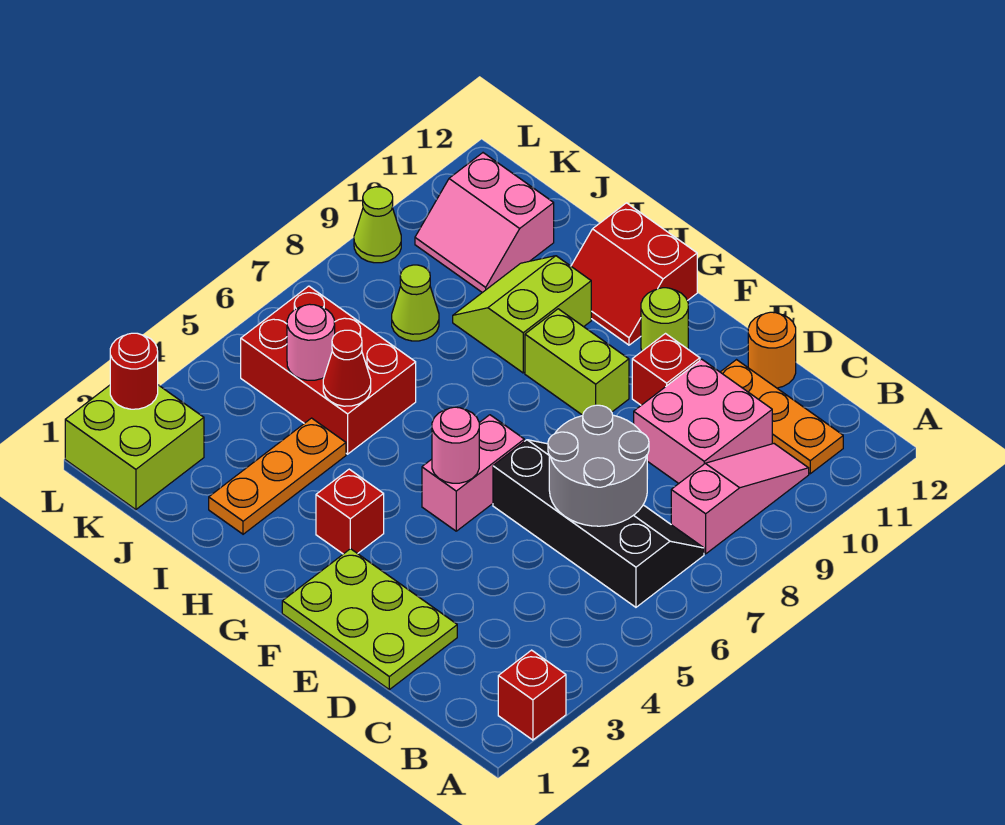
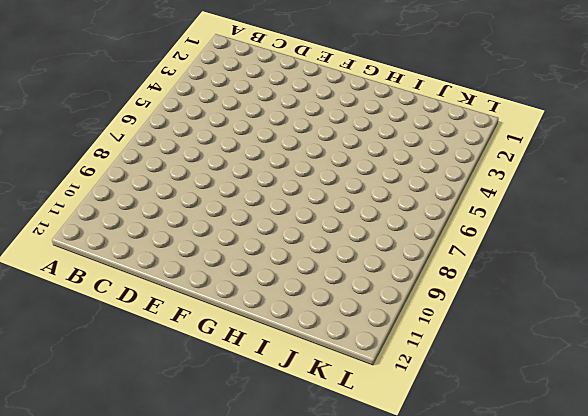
none -> red brick A2 level 1
none -> black slope B6:E7 level 1 top 6
none -> pink slope B8:B10 level 1 top 8

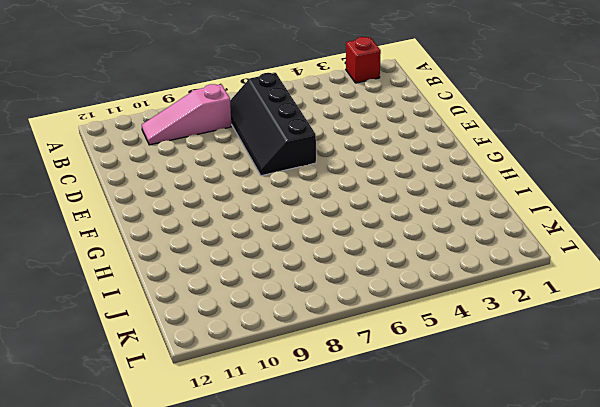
none -> orange plate B11:D11 level 1
none -> pink brick C9:D10 level 1
none -> lime plate D1:F2 level 1

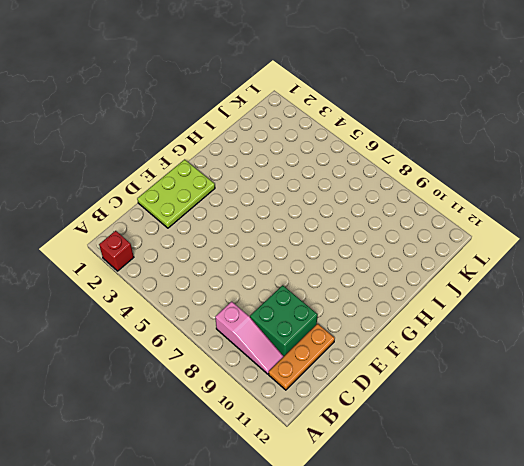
green brick C9:D10 level 1 -> pink brick C9:D10 level 1
none -> black slope B6:E7 level 1 top 6
none -> orange round brick D12 level 1
none -> red brick E10 level 1

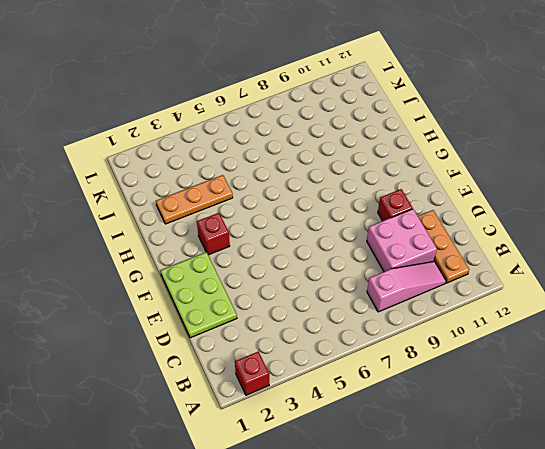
none -> black slope B6:E7 level 1 top 6
none -> orange round brick D12 level 1
none -> pink brick F5:F6 level 1

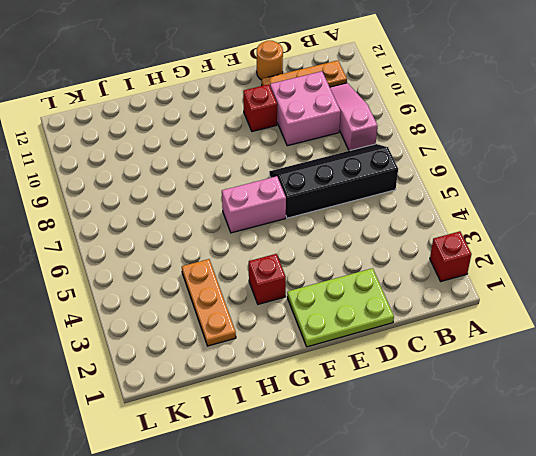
pink brick F6:G6 level 1 -> pink brick F5:F6 level 1
none -> lime brick F9:G9 level 1
none -> lime round brick F11 level 1
none -> red slope G11:H12 level 1 top 12

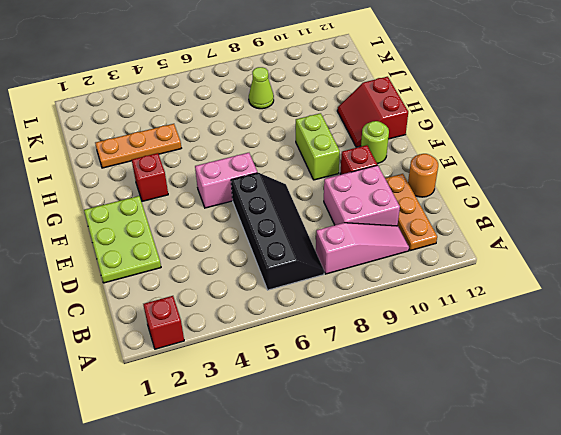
none -> lime slope H9:I10 level 1 top H
none -> red brick I5:K6 level 1
none -> pink slope J10:K11 level 1 top 11

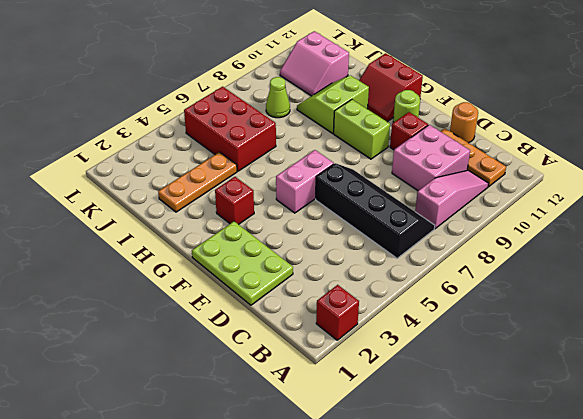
none -> lime brick K1:L2 level 1
none -> lime cone L9 level 1
none -> grey round brick C6:D7 level 2

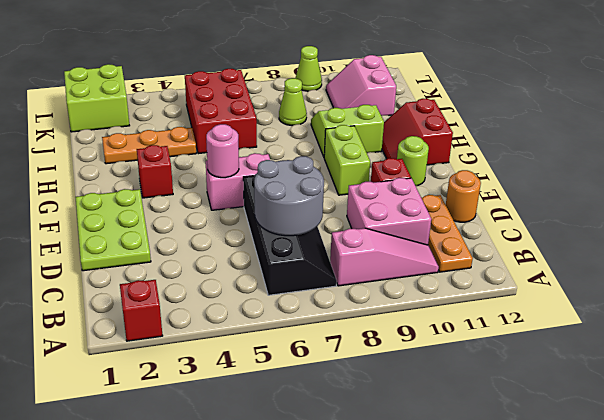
none -> red cone I5 level 2
none -> pink round brick J5 level 2
none -> red round brick L2 level 2

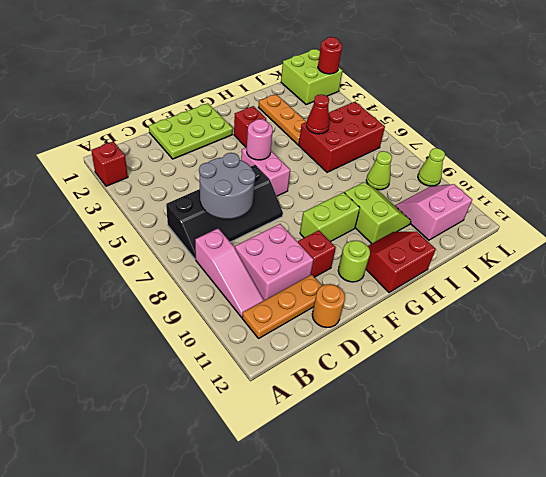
none -> pink round brick J5 level 2

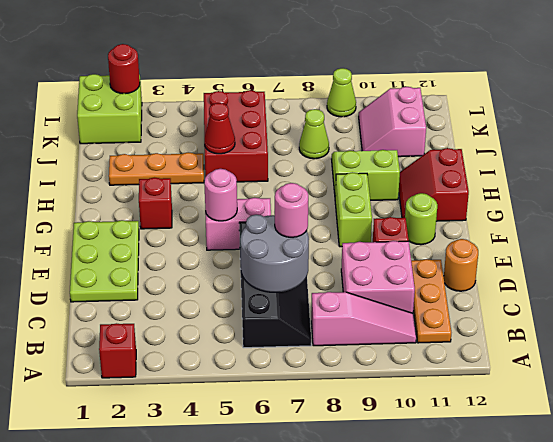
pink round brick D7 level 3 -> pink round brick J5 level 2

